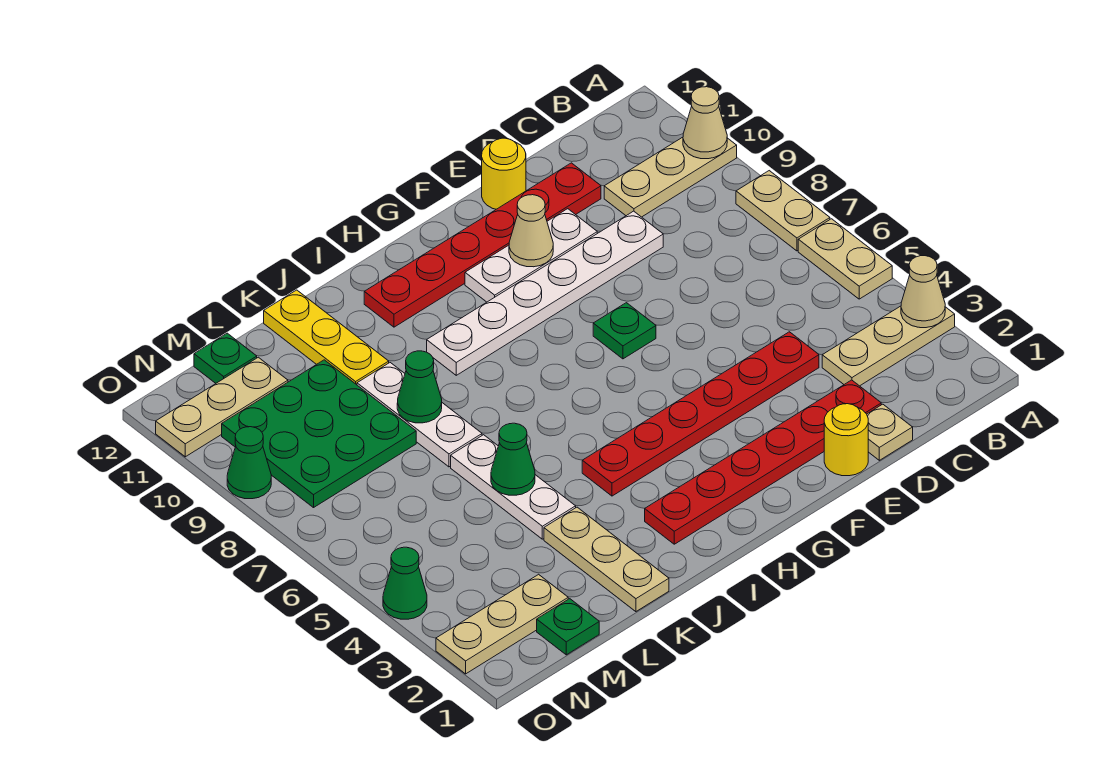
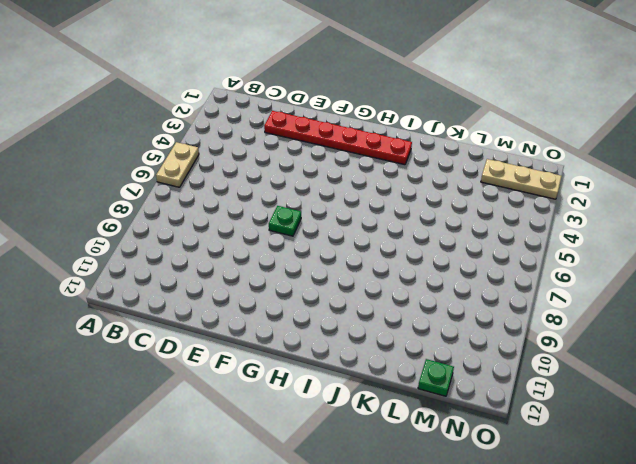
none -> tan plate A3:C3 level 1
none -> tan plate A7:A8 level 1
none -> tan plate A10:C10 level 1

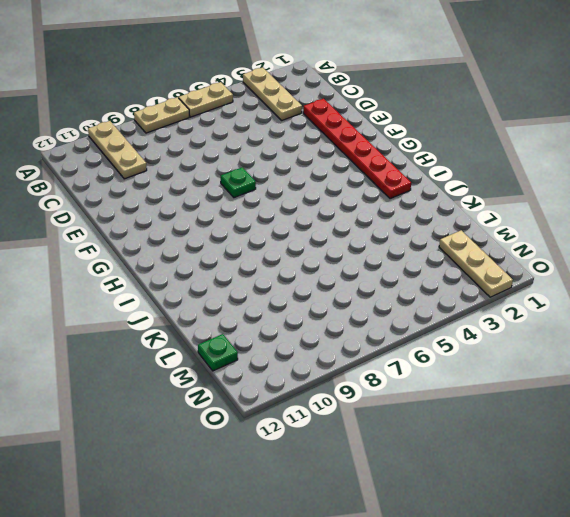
none -> tan plate D1 level 1
none -> red plate D4:I4 level 1
none -> white plate D9:I9 level 1

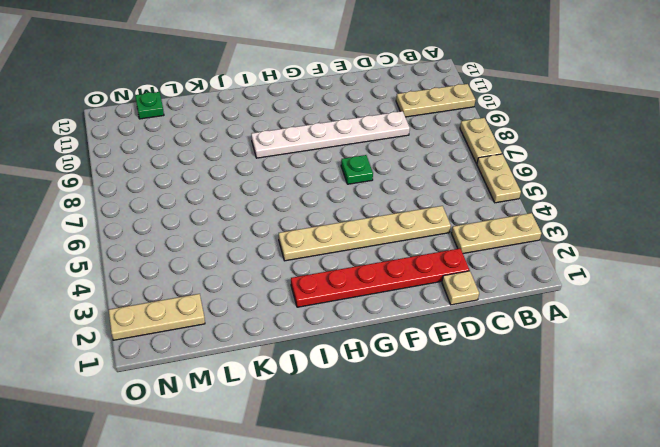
tan plate D4:I4 level 1 -> red plate D4:I4 level 1
none -> red plate D11:I11 level 1
none -> yellow round brick E1 level 1
none -> white plate E10:G10 level 1

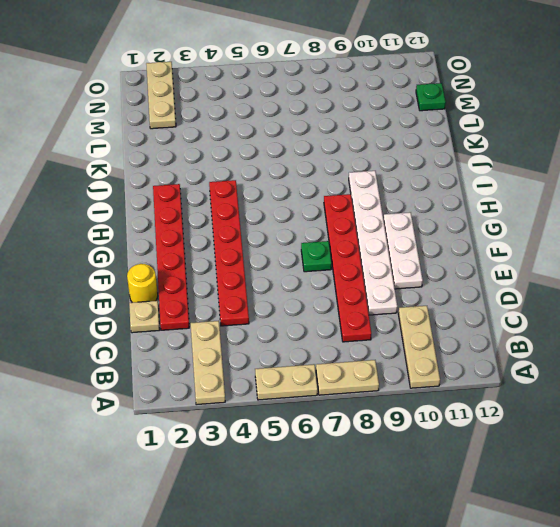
red plate C8:H8 level 1 -> red plate D11:I11 level 1
none -> yellow round brick E12 level 1
none -> tan plate K1:K3 level 1
none -> white plate K4:K6 level 1

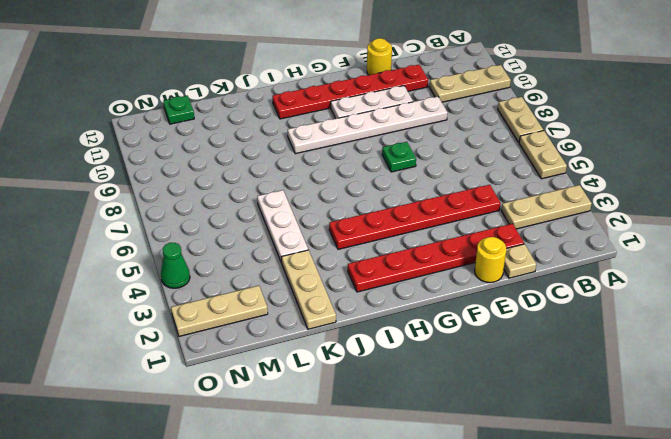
none -> white plate K7:K9 level 1
none -> yellow plate K10:K12 level 1
none -> green plate L8:N10 level 1

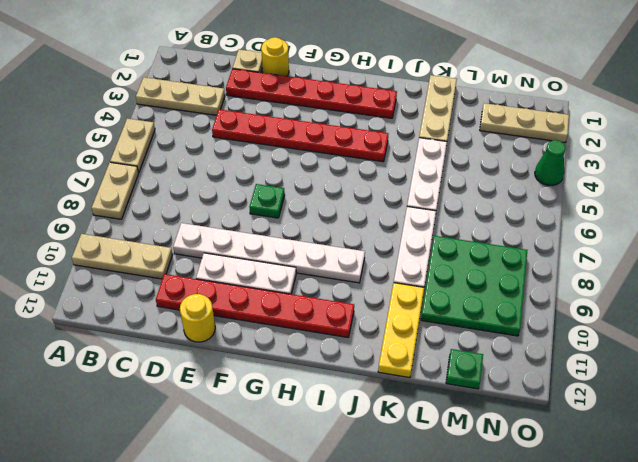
none -> green plate M1 level 1
none -> tan plate M11:O11 level 1
none -> green cone O9 level 1

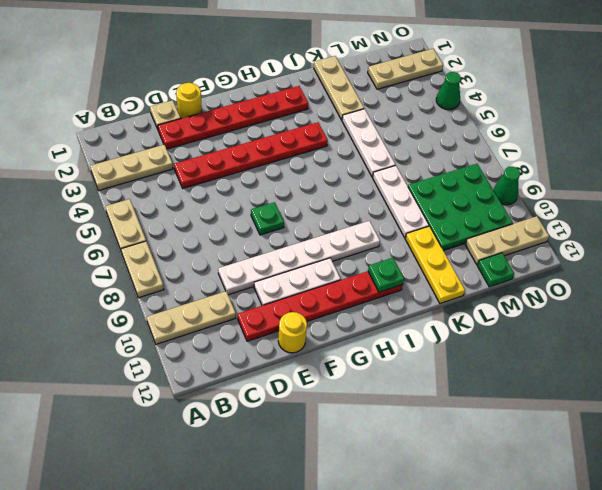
green plate I11 level 2 -> green plate M1 level 1
none -> tan cone A3 level 2
none -> tan cone A10 level 2
none -> tan cone F10 level 2

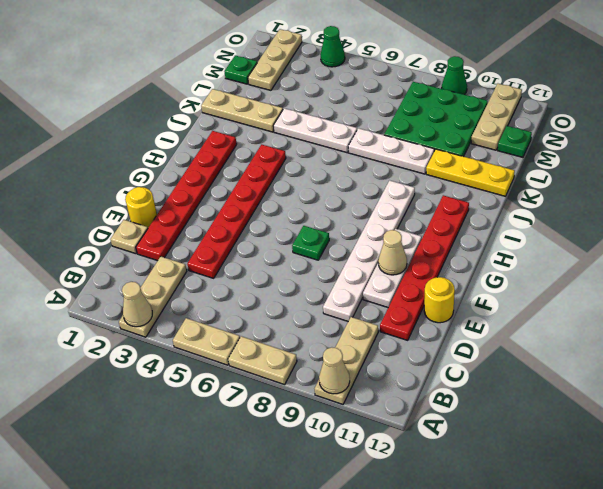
none -> green cone K5 level 2
none -> green cone K8 level 2

